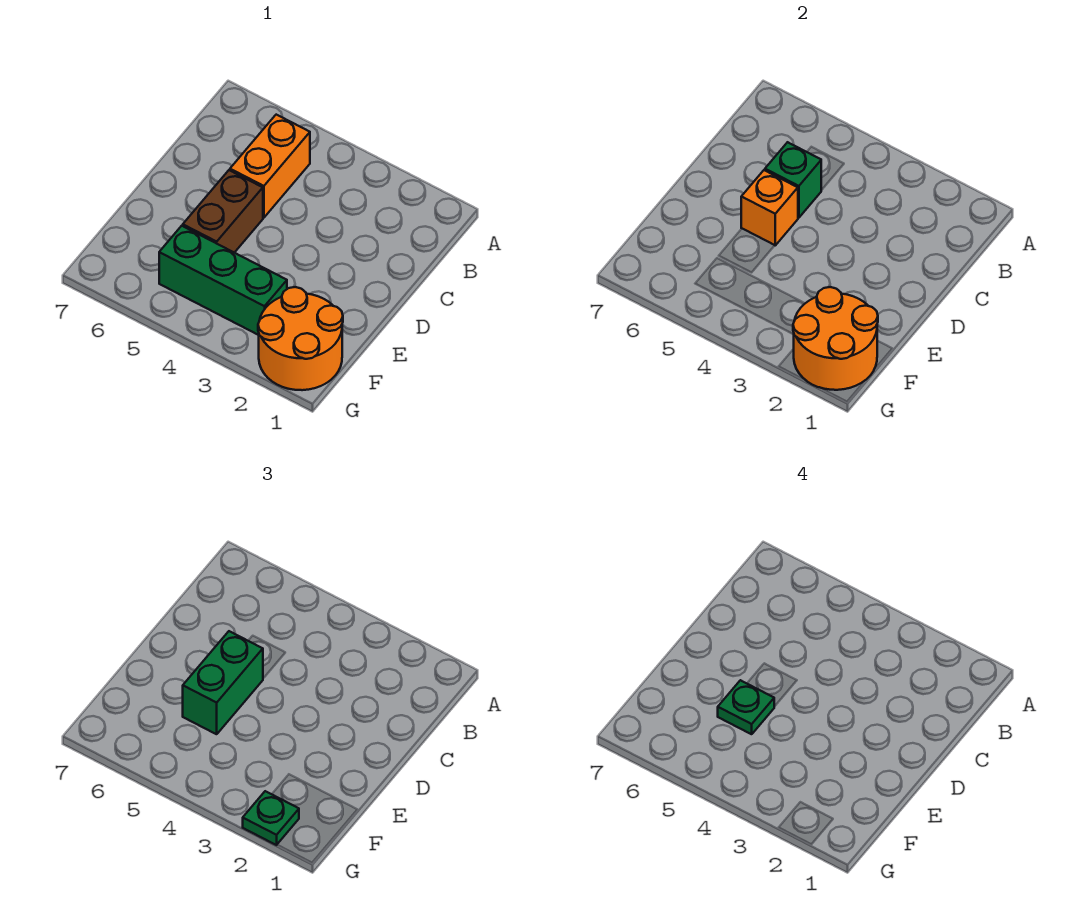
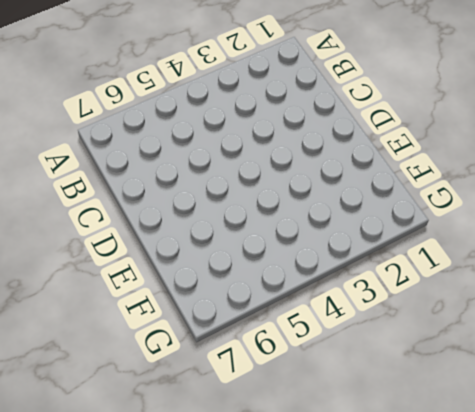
none -> orange brick B5:C5 level 1
none -> brown brick D5:E5 level 1

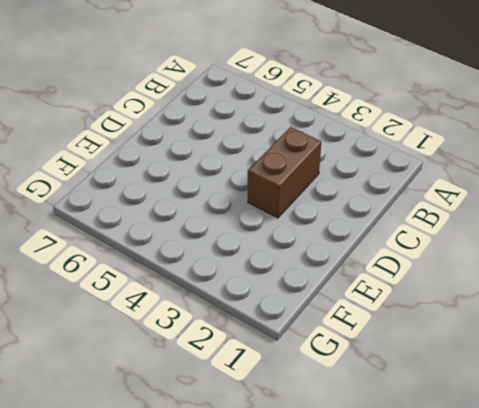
brown brick C3:D3 level 1 -> brown brick D5:E5 level 1
none -> orange brick B5:C5 level 1
none -> orange round brick F1:G2 level 1

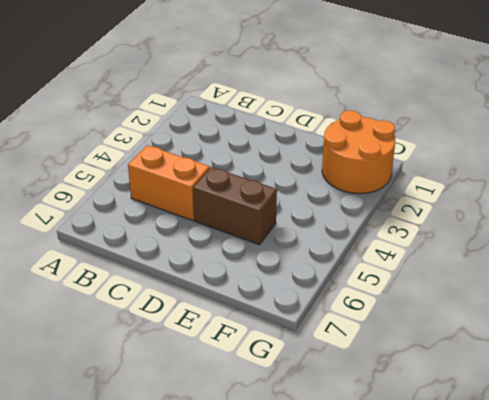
none -> green brick F3:F5 level 1
none -> green brick C5 level 2

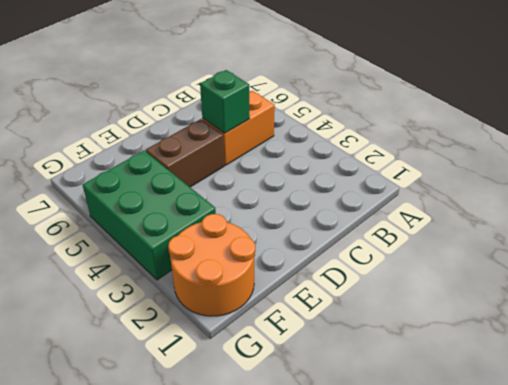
green brick F3:G5 level 1 -> green brick F3:F5 level 1
none -> orange brick D5 level 2
none -> orange round brick F1:G2 level 2

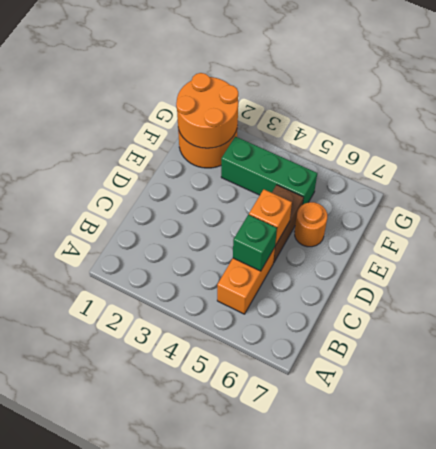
orange round brick E6 level 1 -> none
none -> green brick D5:E5 level 3
none -> green plate G2 level 3

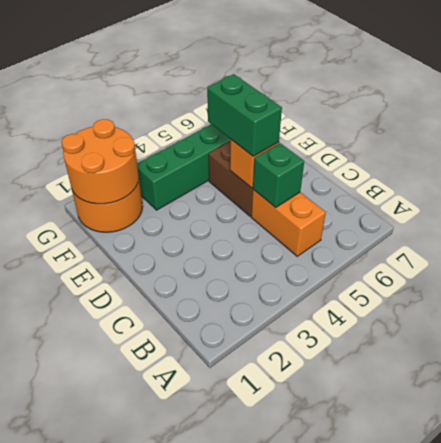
none -> green plate G2 level 3
none -> green plate E5 level 4

